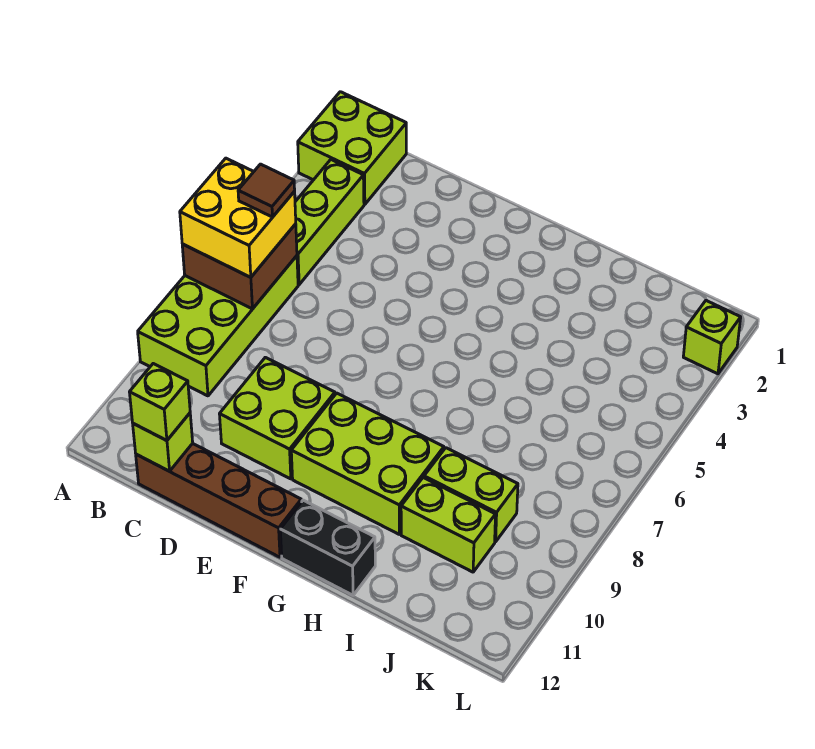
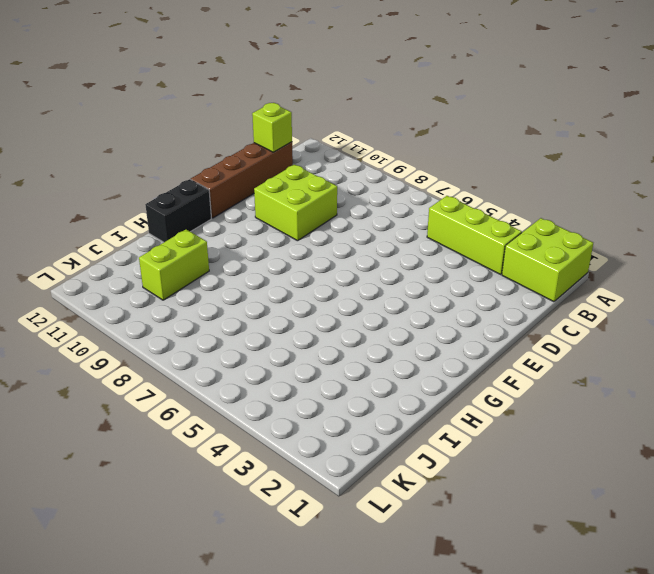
none -> lime brick A6:B9 level 1
none -> lime brick F9:H10 level 1
none -> lime brick I9:J9 level 1

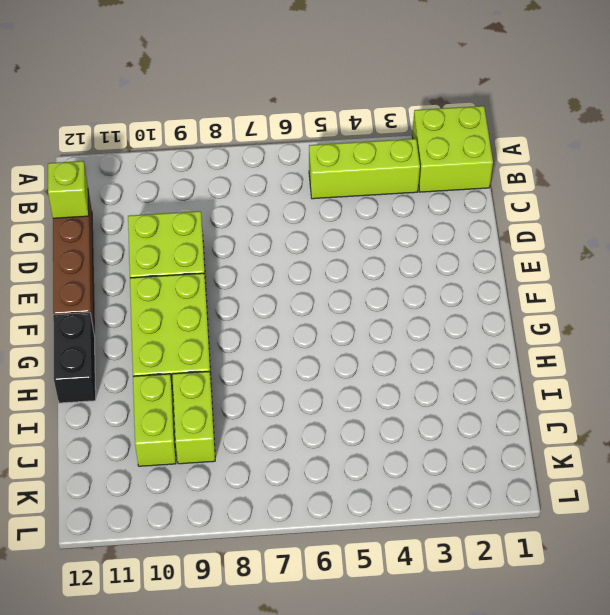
none -> lime brick A6:B9 level 1
none -> lime brick L2 level 1
none -> brown brick A6:B7 level 2

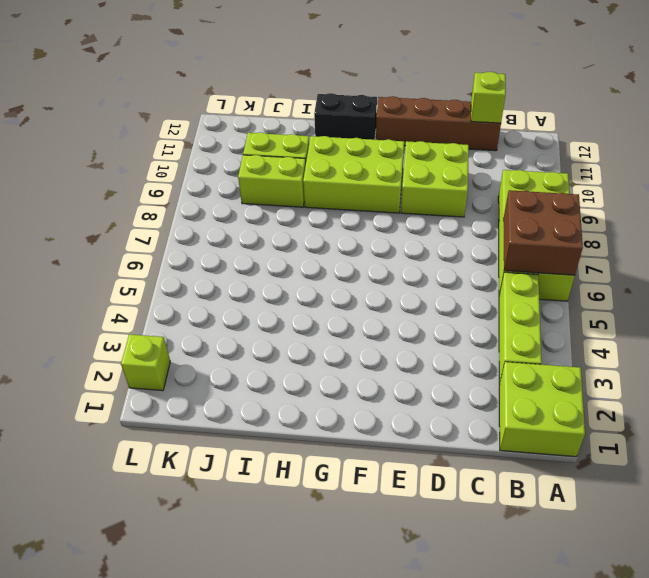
none -> yellow brick A6:B7 level 3
none -> lime brick C12 level 3
none -> brown tile B6 level 4

